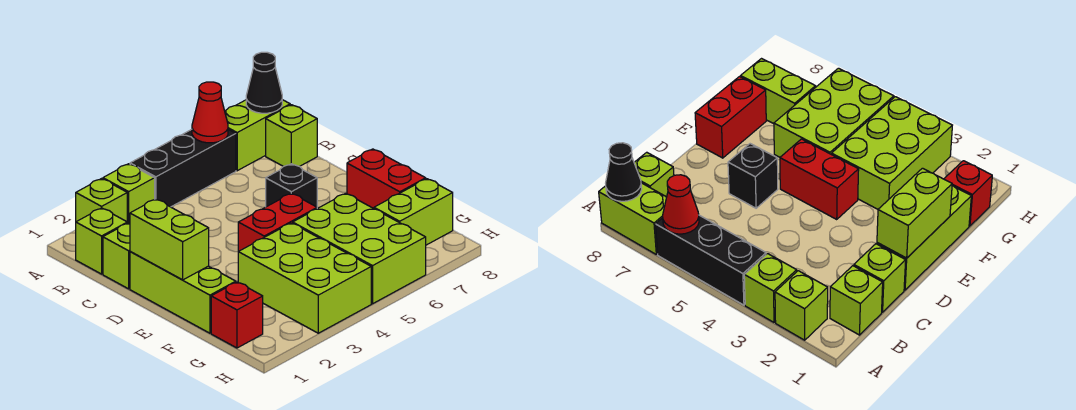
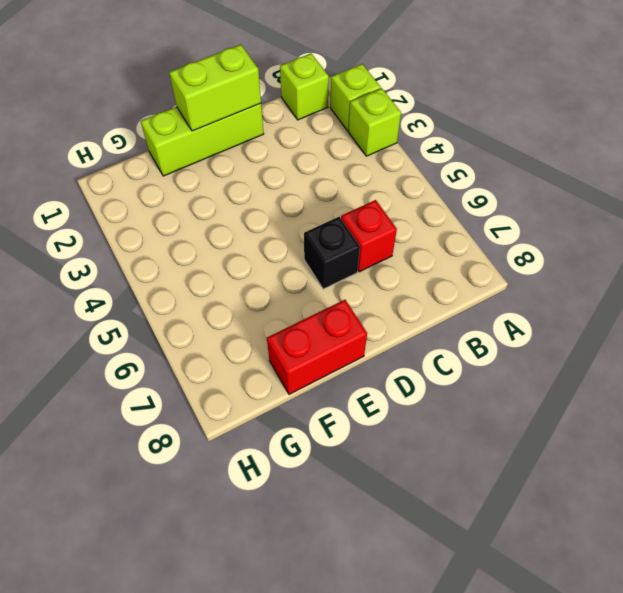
red brick C6 level 1 -> red brick G1 level 1
none -> black brick A4:A6 level 1
none -> lime brick A7:A8 level 1
none -> lime brick B8 level 1

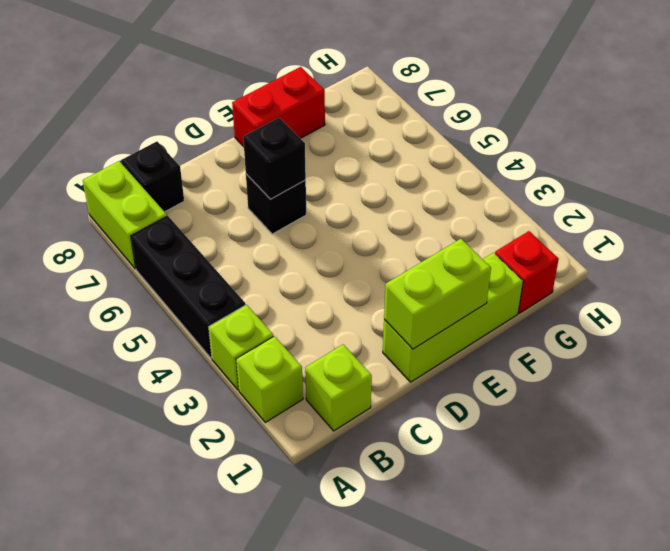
black brick B8 level 1 -> lime brick B8 level 1
black brick D6 level 2 -> none
none -> lime brick C1 level 1
none -> red brick E4:E5 level 1
none -> lime brick F3:H4 level 1

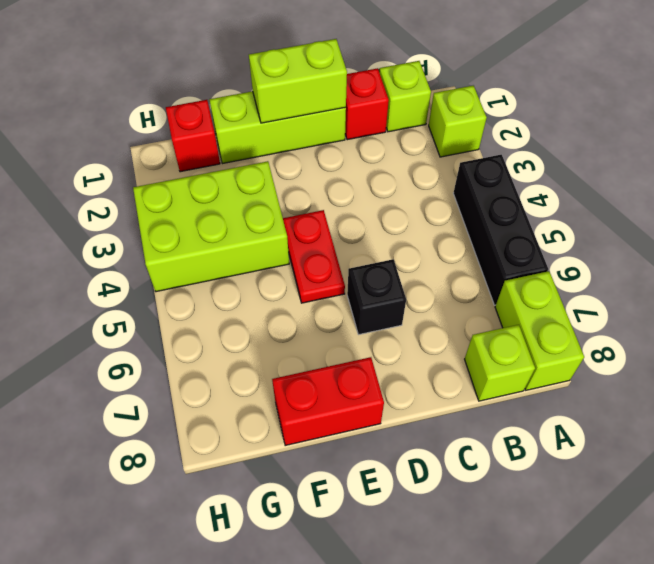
red brick C1 level 1 -> lime brick C1 level 1
red plate E4:E5 level 1 -> red brick E4:E5 level 1
none -> lime brick A3 level 1
none -> lime brick F5:H6 level 1
none -> lime brick G7:G8 level 1

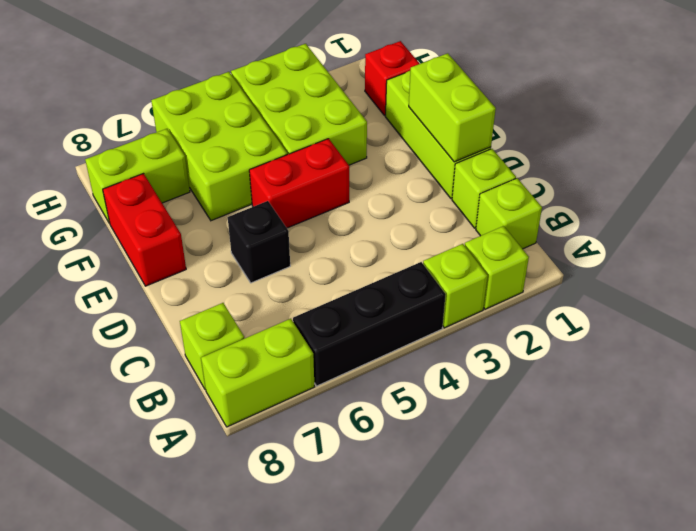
none -> red cone A6 level 2
none -> black cone A8 level 2

